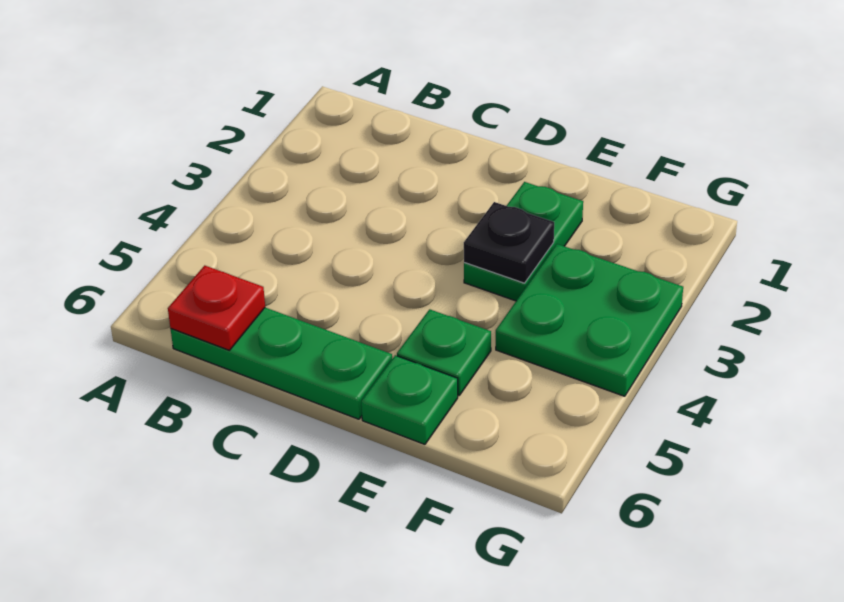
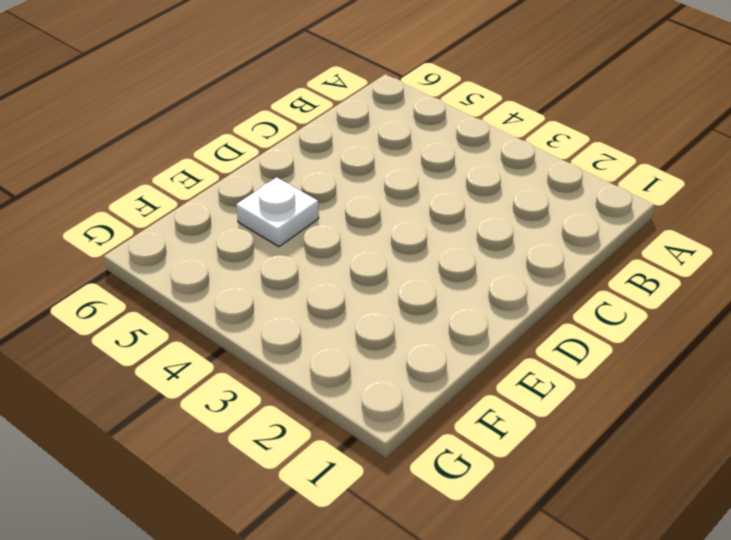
white plate E5 level 1 -> green plate E5 level 1
none -> green plate B6:D6 level 1
none -> green plate E2:E3 level 1

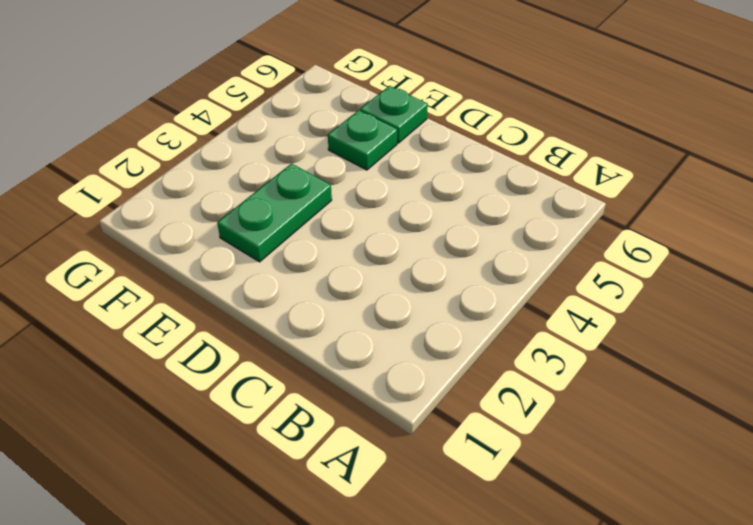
none -> green plate B6:D6 level 1
none -> green plate F3:G4 level 1

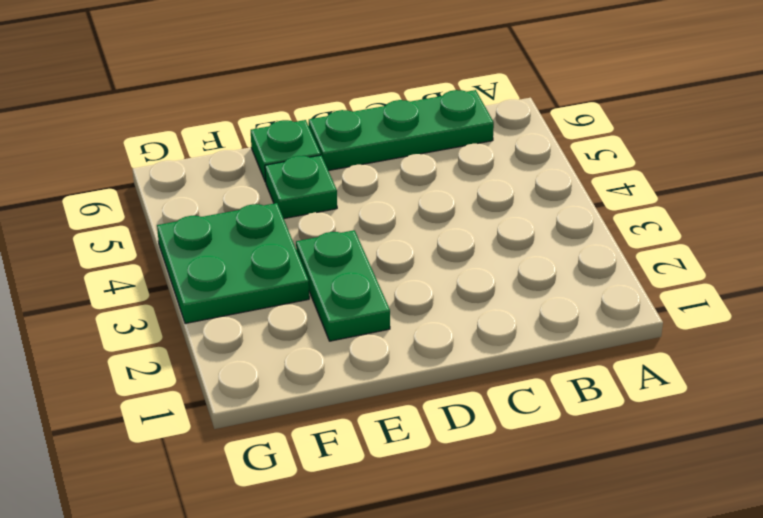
none -> red plate B6 level 2
none -> black plate E3 level 2

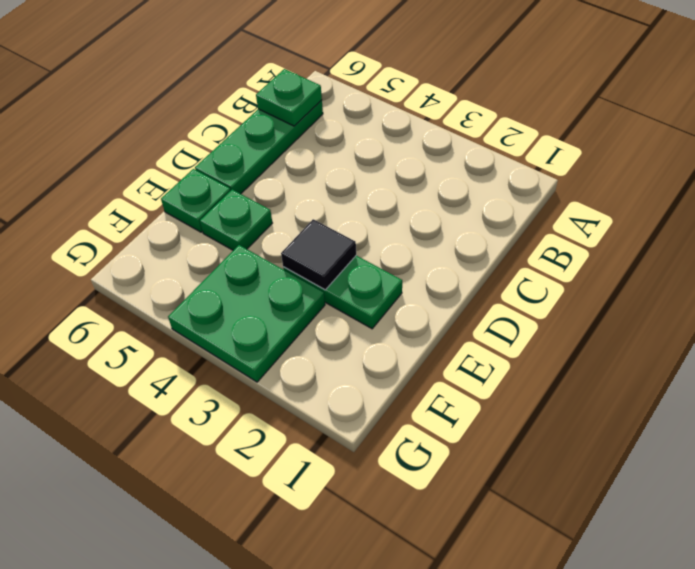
green plate B6 level 2 -> red plate B6 level 2
black tile E3 level 2 -> black plate E3 level 2

